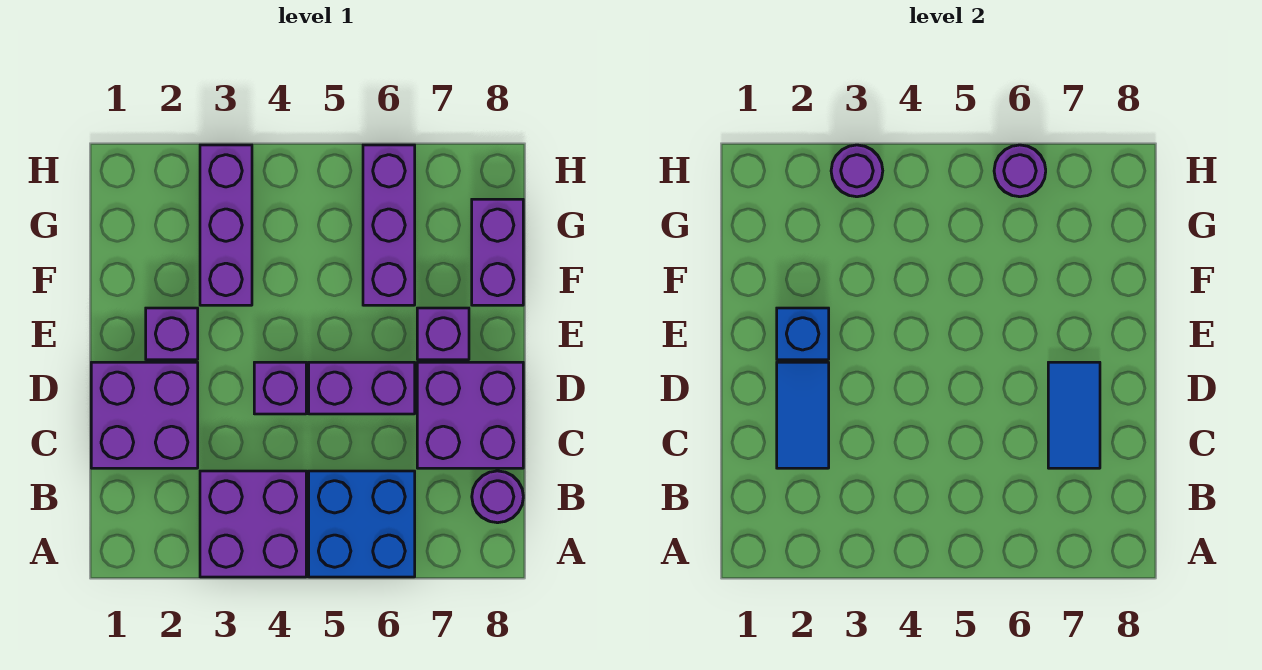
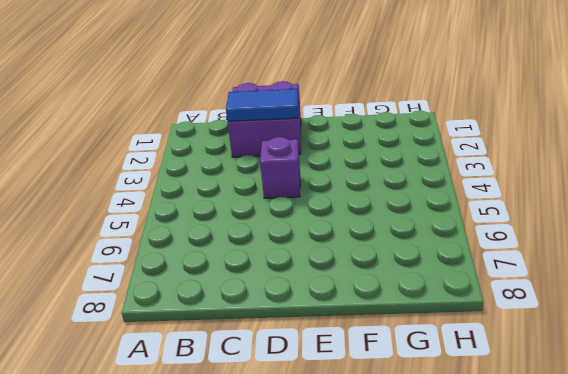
none -> purple brick A3:B4 level 1
none -> blue brick A5:B6 level 1
none -> purple round brick B8 level 1

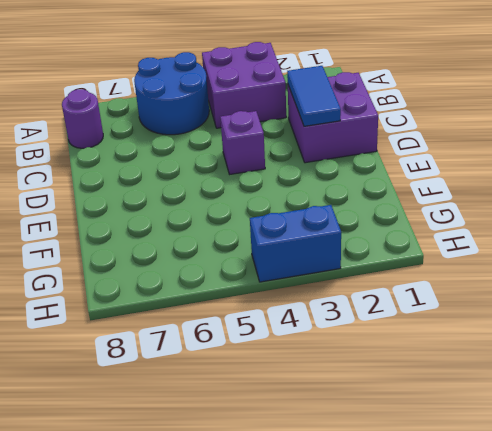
blue round brick A5:B6 level 1 -> blue brick A5:B6 level 1
blue brick H3:H4 level 1 -> purple brick F3:H3 level 1
none -> purple brick C7:D8 level 1
none -> purple brick D5:D6 level 1
none -> purple brick E2 level 1

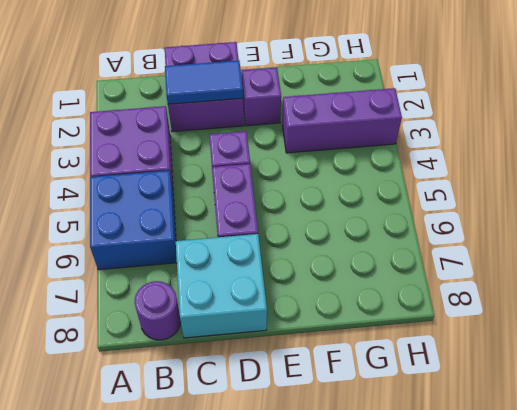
cyan brick C7:D8 level 1 -> purple brick C7:D8 level 1
none -> purple brick E7 level 1
none -> purple brick F6:H6 level 1
none -> purple brick F8:G8 level 1

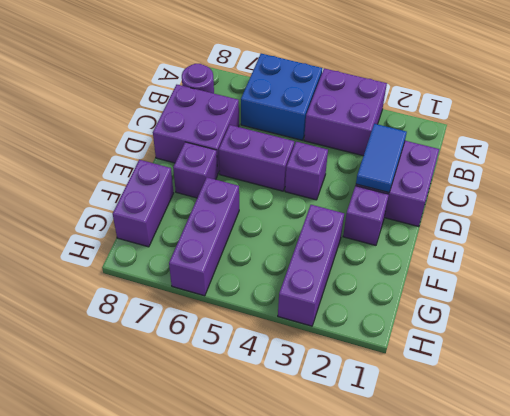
none -> blue tile C7:D7 level 2
none -> blue brick E2 level 2
none -> purple round brick H3 level 2

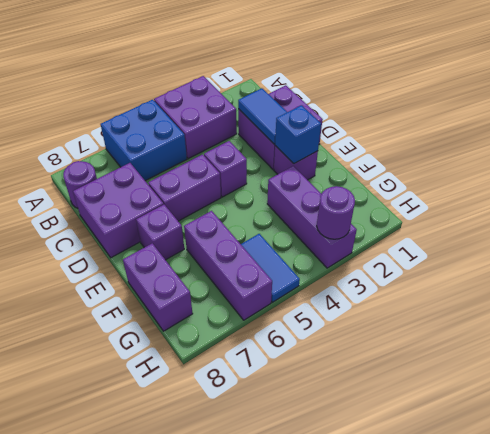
blue tile G5:H5 level 1 -> blue tile C7:D7 level 2
none -> purple round brick H6 level 2

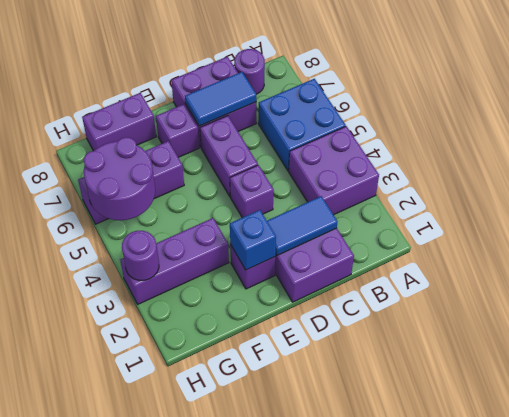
purple round brick G5:H6 level 2 -> purple round brick H6 level 2

